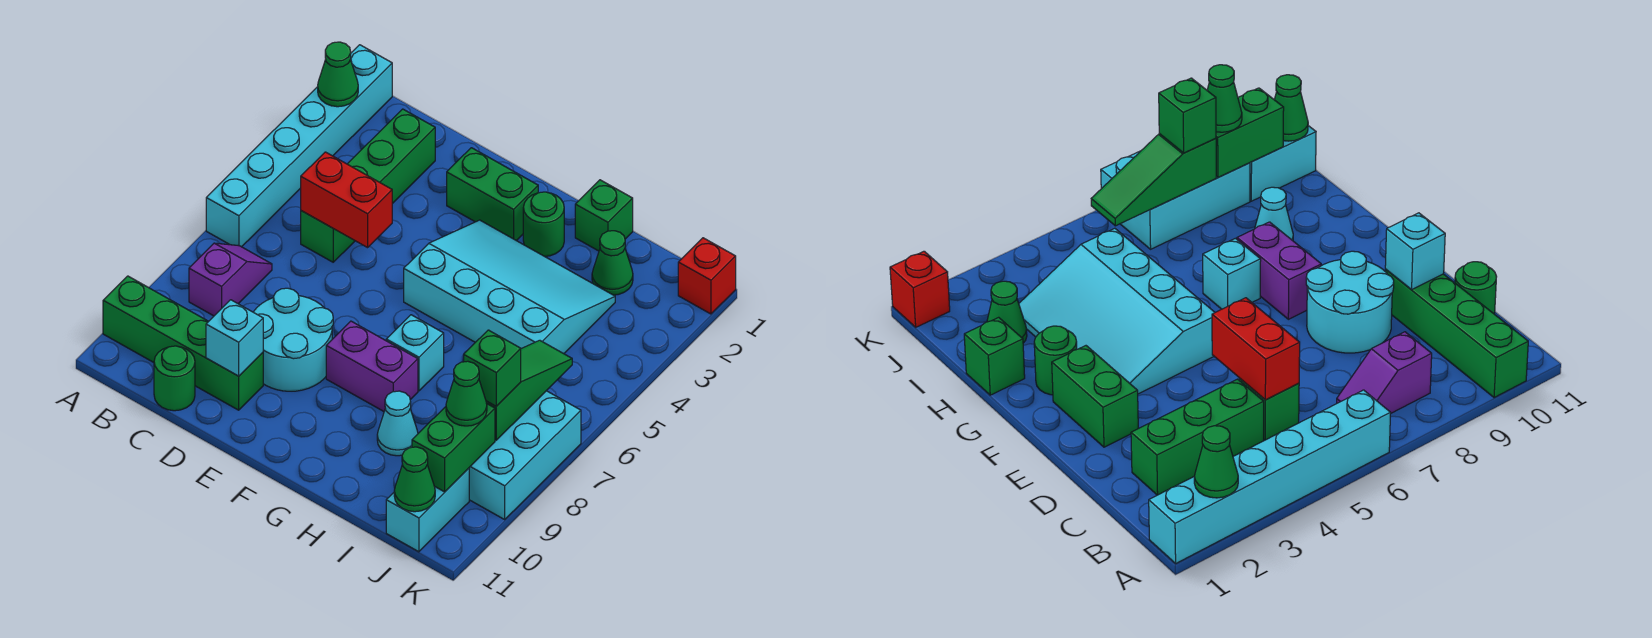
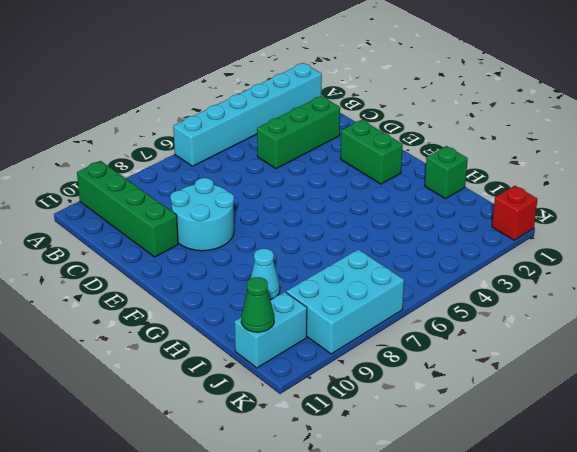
none -> purple slope B7:B8 level 1 top 8
none -> green brick C5 level 1
none -> green round brick C11 level 1

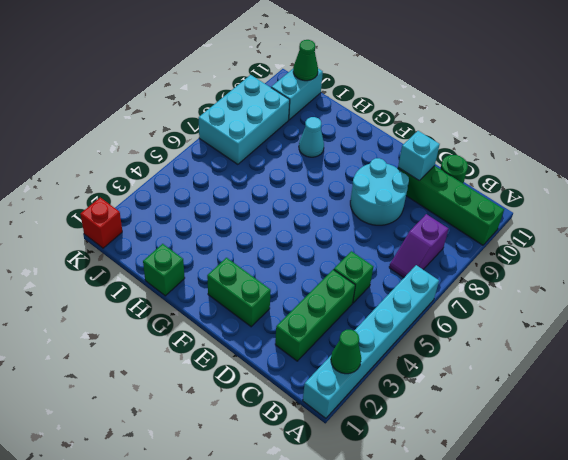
none -> cyan slope F3:I5 level 1 top 5
none -> purple brick F8:G8 level 1
none -> green round brick G2 level 1

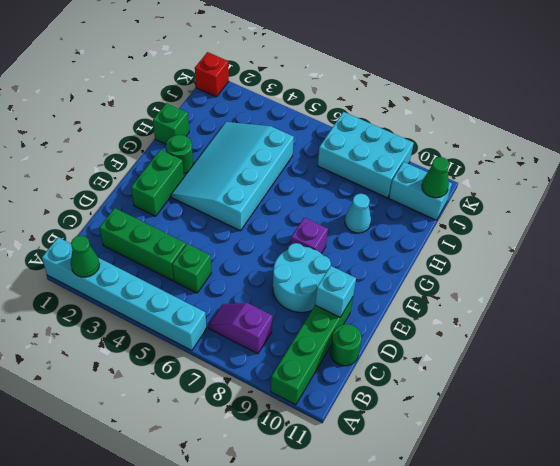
purple brick F8 level 1 -> purple brick F8:G8 level 1
none -> cyan brick G7 level 1
none -> green cone I2 level 1
none -> red brick C5:D5 level 2

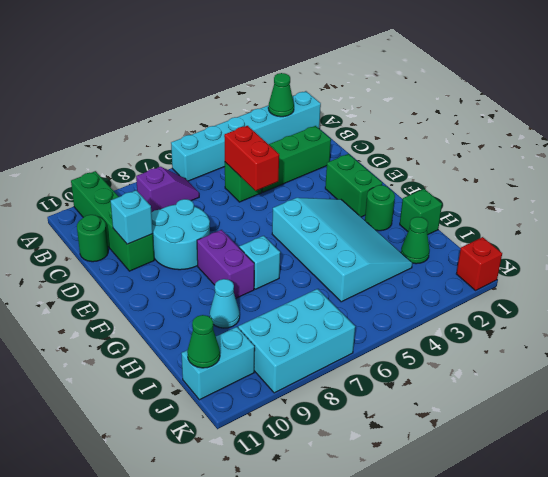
none -> green slope J6:J8 level 2 top 8
none -> green brick J9:J10 level 2
none -> green brick J8 level 3

